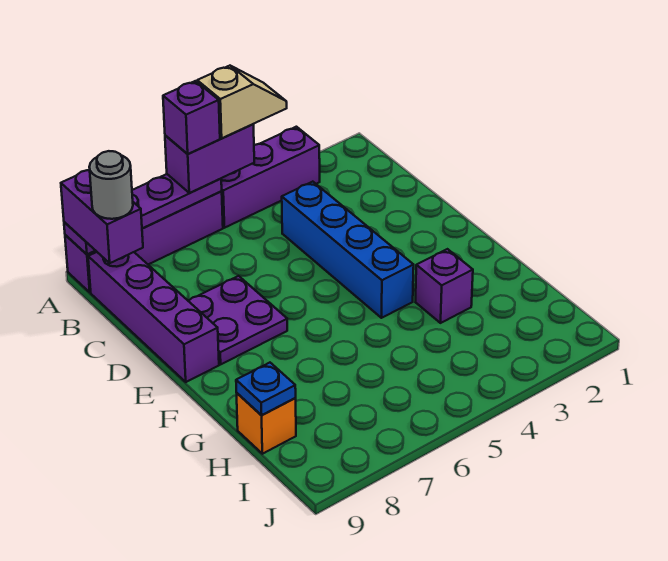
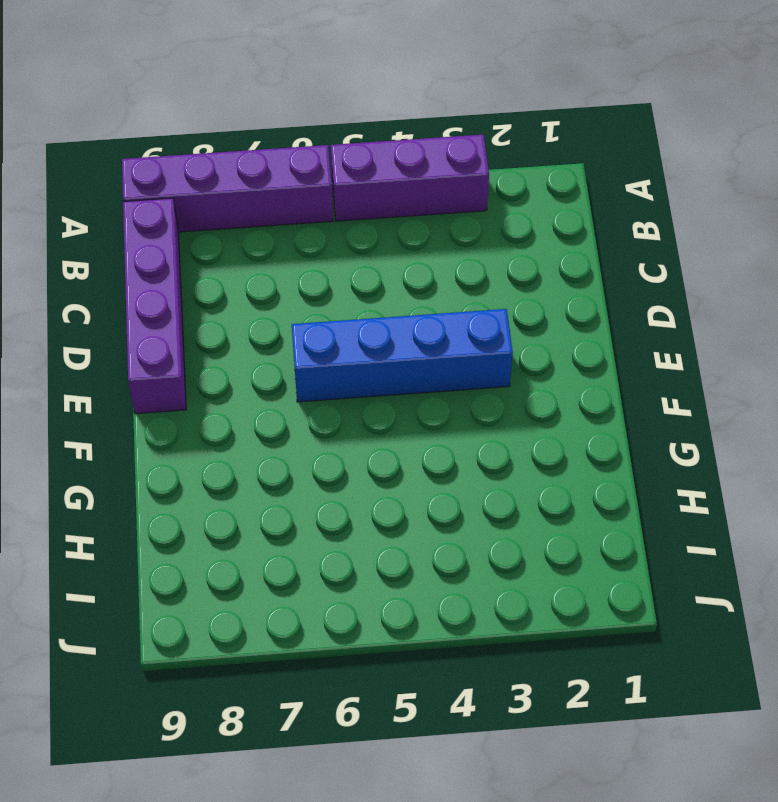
blue brick E3:E6 level 1 -> blue brick C4:F4 level 1
none -> purple plate D7:E8 level 1
none -> purple brick G3 level 1
none -> orange brick H9 level 1

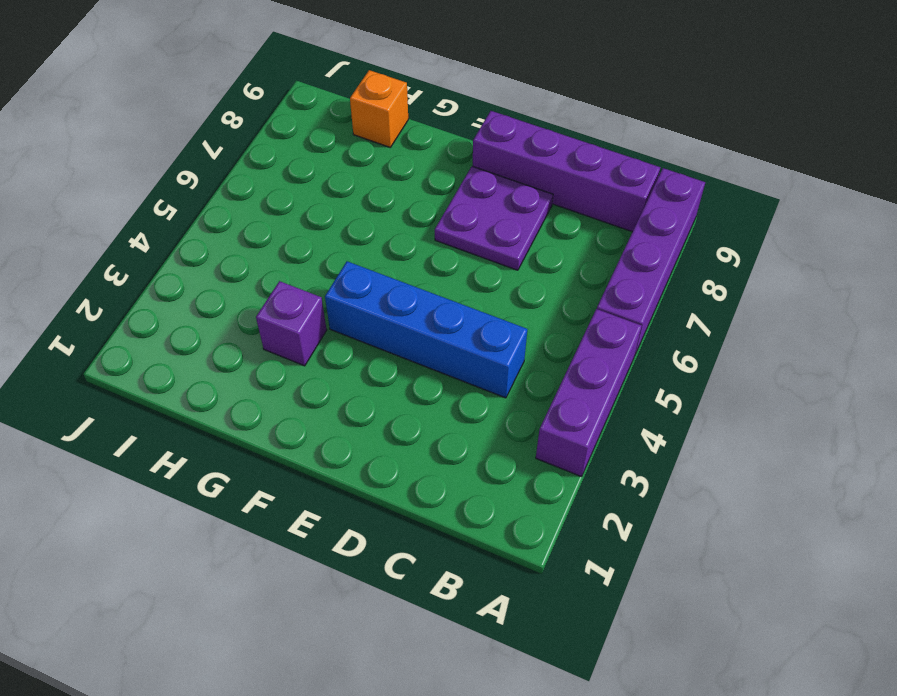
none -> purple plate A6:A9 level 2
none -> blue plate H9 level 2
none -> purple brick A5:A6 level 3

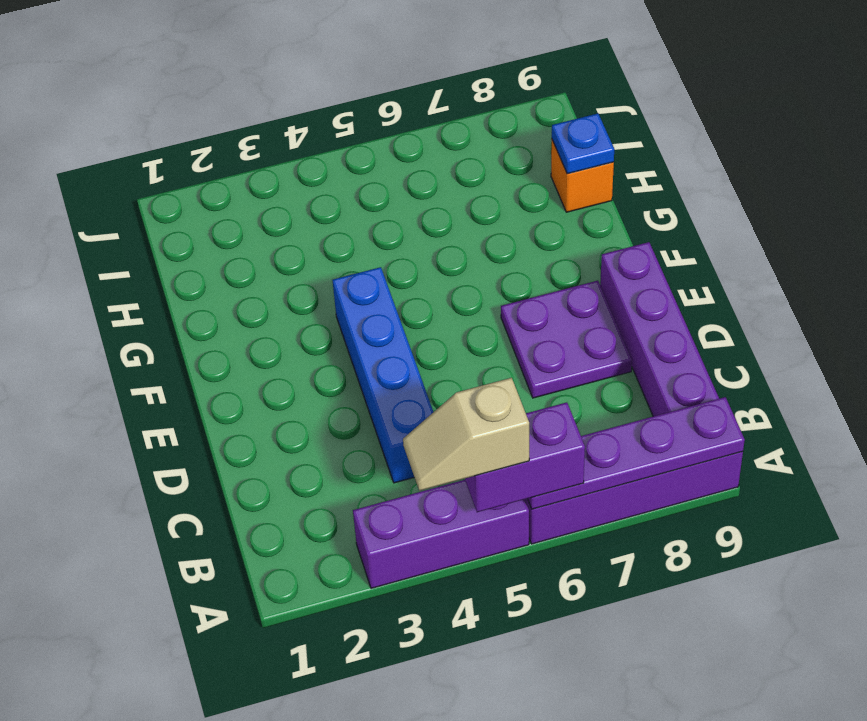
none -> purple brick G3 level 1
none -> purple brick A9:B9 level 3
none -> purple brick A6 level 4

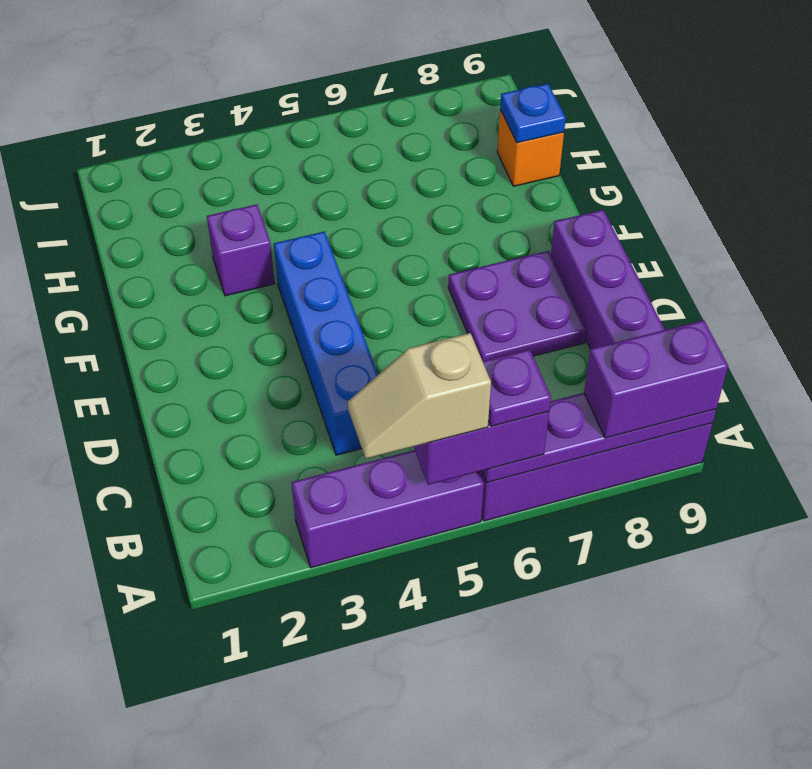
purple plate A6 level 4 -> purple brick A6 level 4
purple brick A8:A9 level 3 -> purple brick A9:B9 level 3
none -> grey round brick B9 level 4

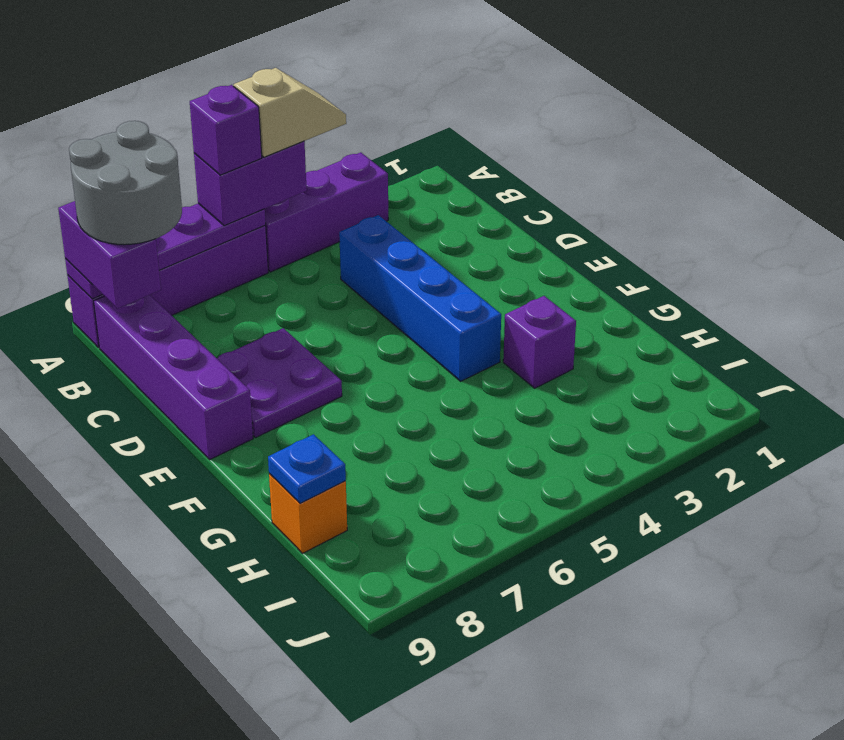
grey round brick A8:B9 level 4 -> grey round brick B9 level 4

